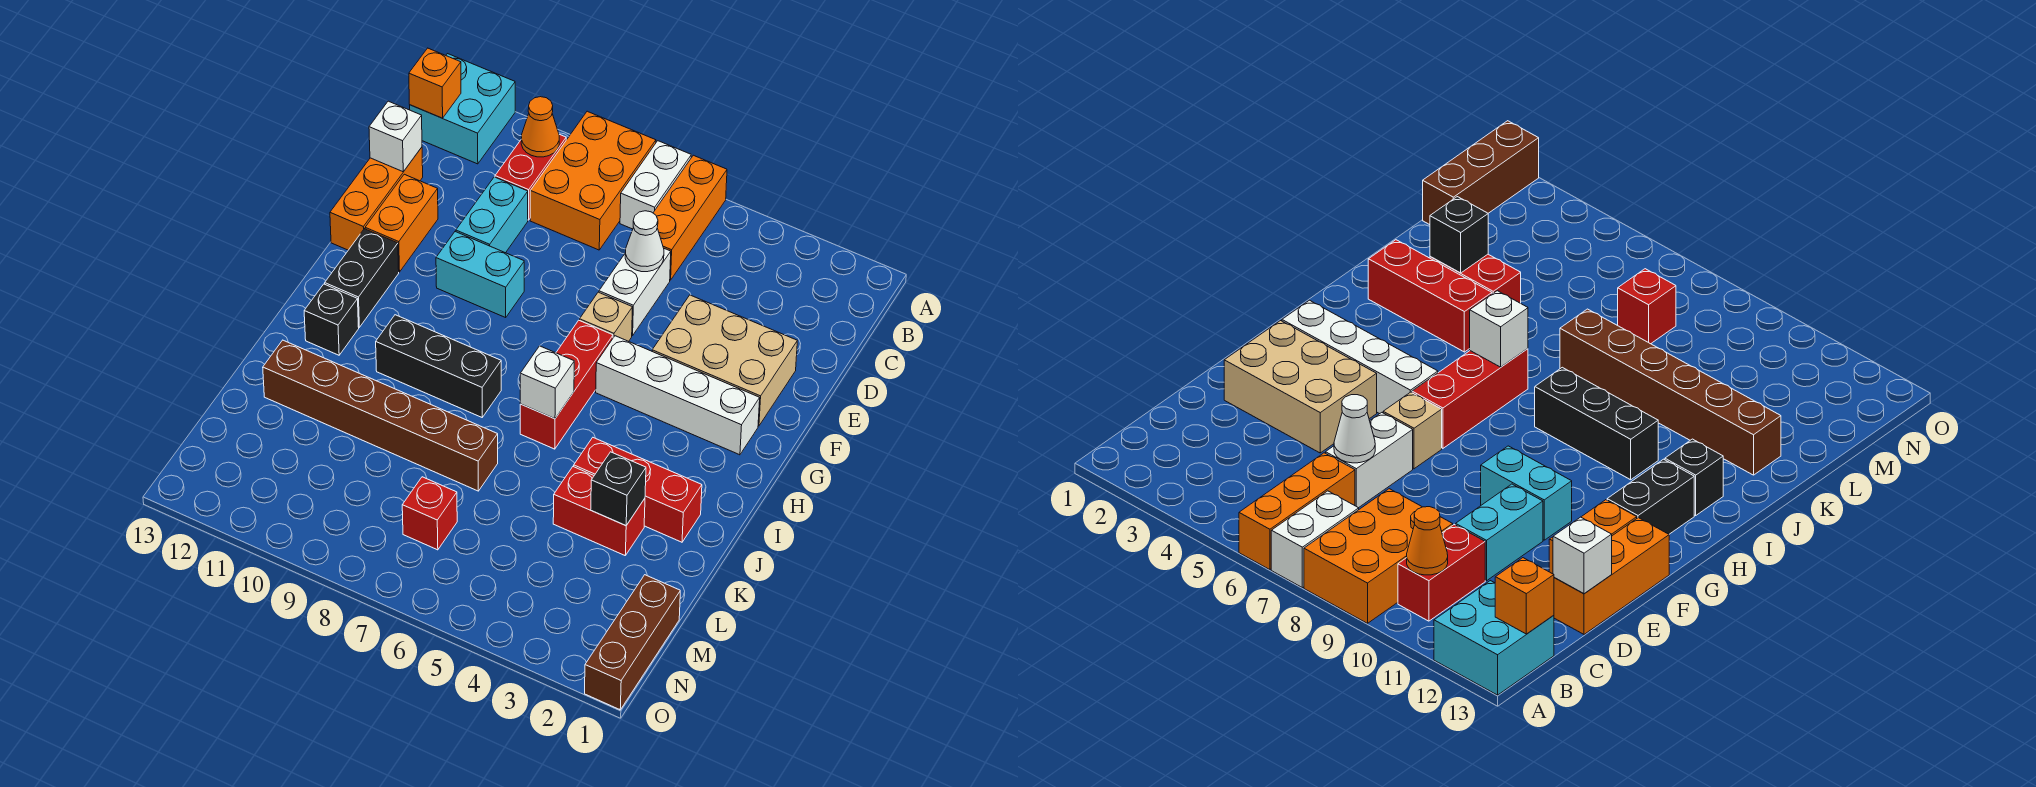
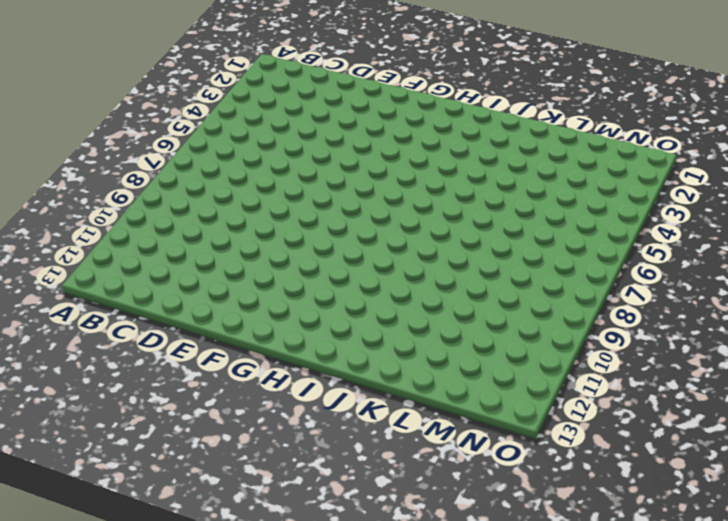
none -> orange brick A6:C6 level 1
none -> white brick A7:B7 level 1
none -> orange brick A8:C9 level 1

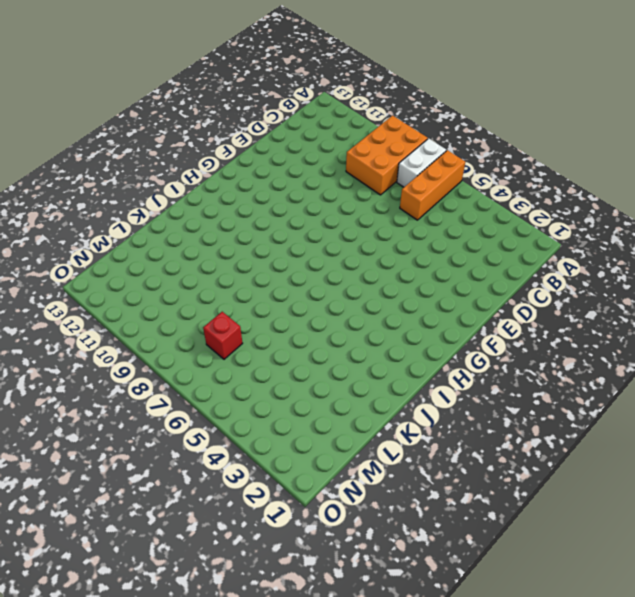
none -> cyan brick A12:B13 level 1
none -> red brick B10:C10 level 1
none -> white brick D6:E6 level 1

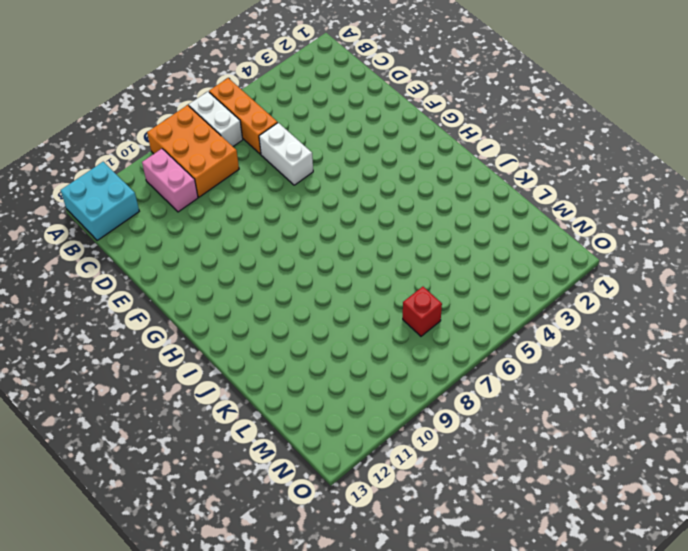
pink brick B10:C10 level 1 -> red brick B10:C10 level 1
none -> cyan brick D10:E10 level 1
none -> orange brick D13:F13 level 1
none -> tan brick E2:F4 level 1

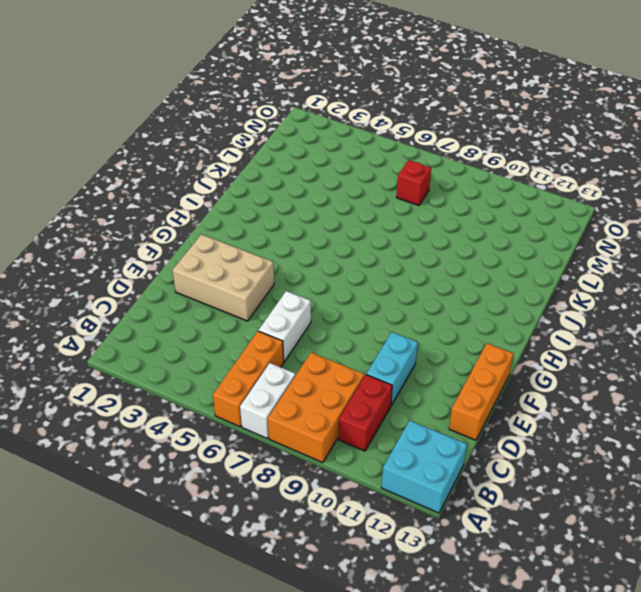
none -> orange brick E12:F12 level 1
none -> tan brick F6 level 1
none -> cyan brick F9:F10 level 1

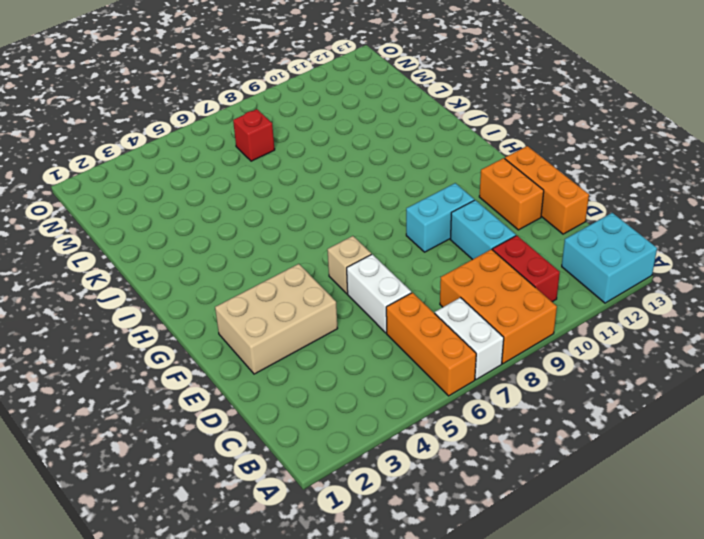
none -> white brick G2:G5 level 1
none -> red brick G6:I6 level 1
none -> black brick G12:H12 level 1

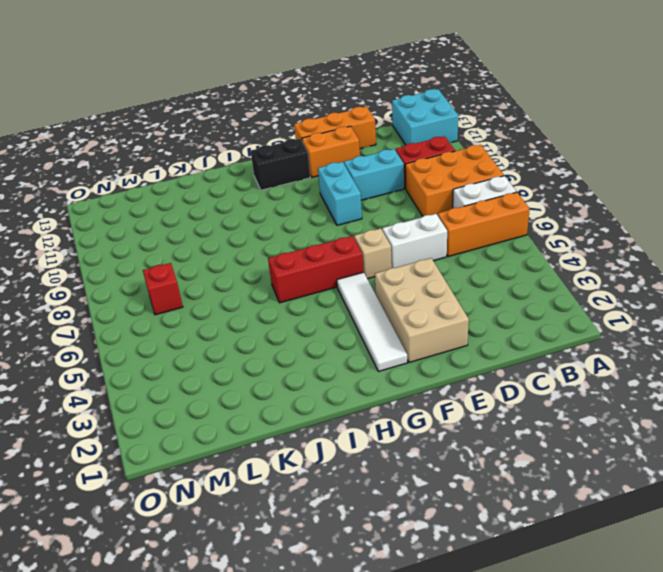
white tile G2:G5 level 1 -> white brick G2:G5 level 1
none -> black brick I8:I10 level 1
none -> black brick I12 level 1
none -> red brick J2:J4 level 1

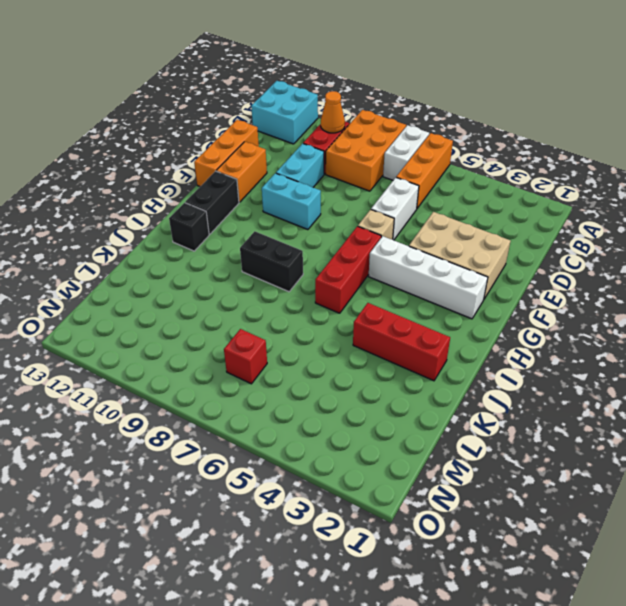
black brick I8:I9 level 1 -> black brick I8:I10 level 1
none -> red brick K3:K4 level 1
none -> brown brick K7:K12 level 1
none -> brown brick M1:O1 level 1

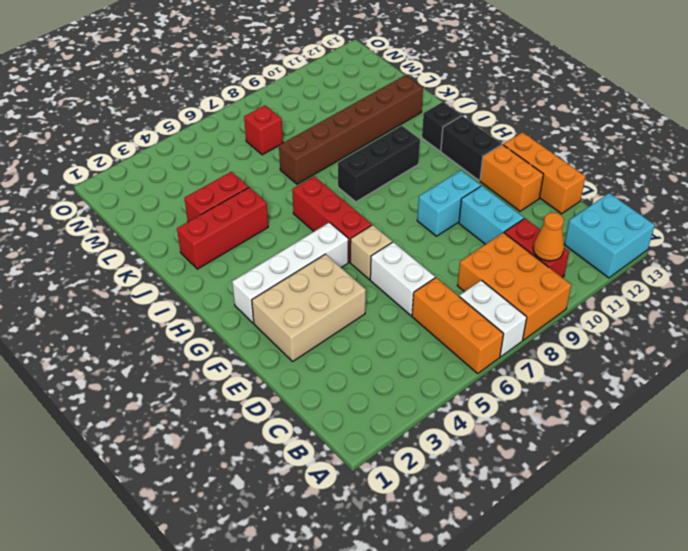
none -> brown brick M1:O1 level 1
none -> orange brick B13 level 2
none -> white cone D6 level 2

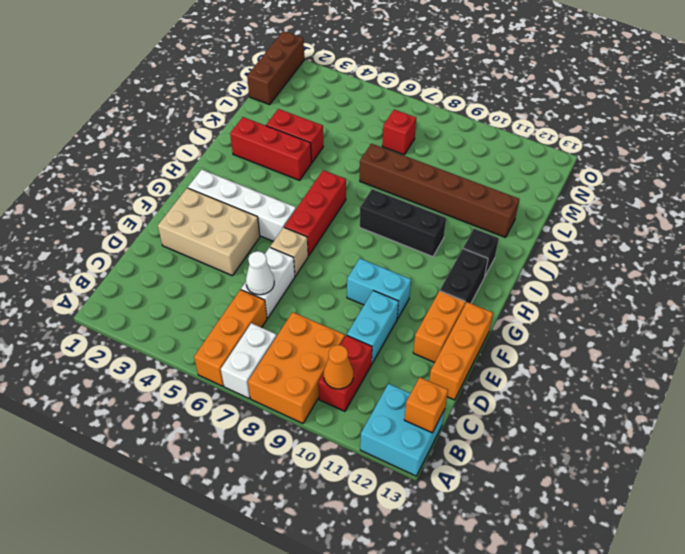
none -> white brick D13 level 2
none -> white brick I6 level 2
none -> black brick K3 level 2

